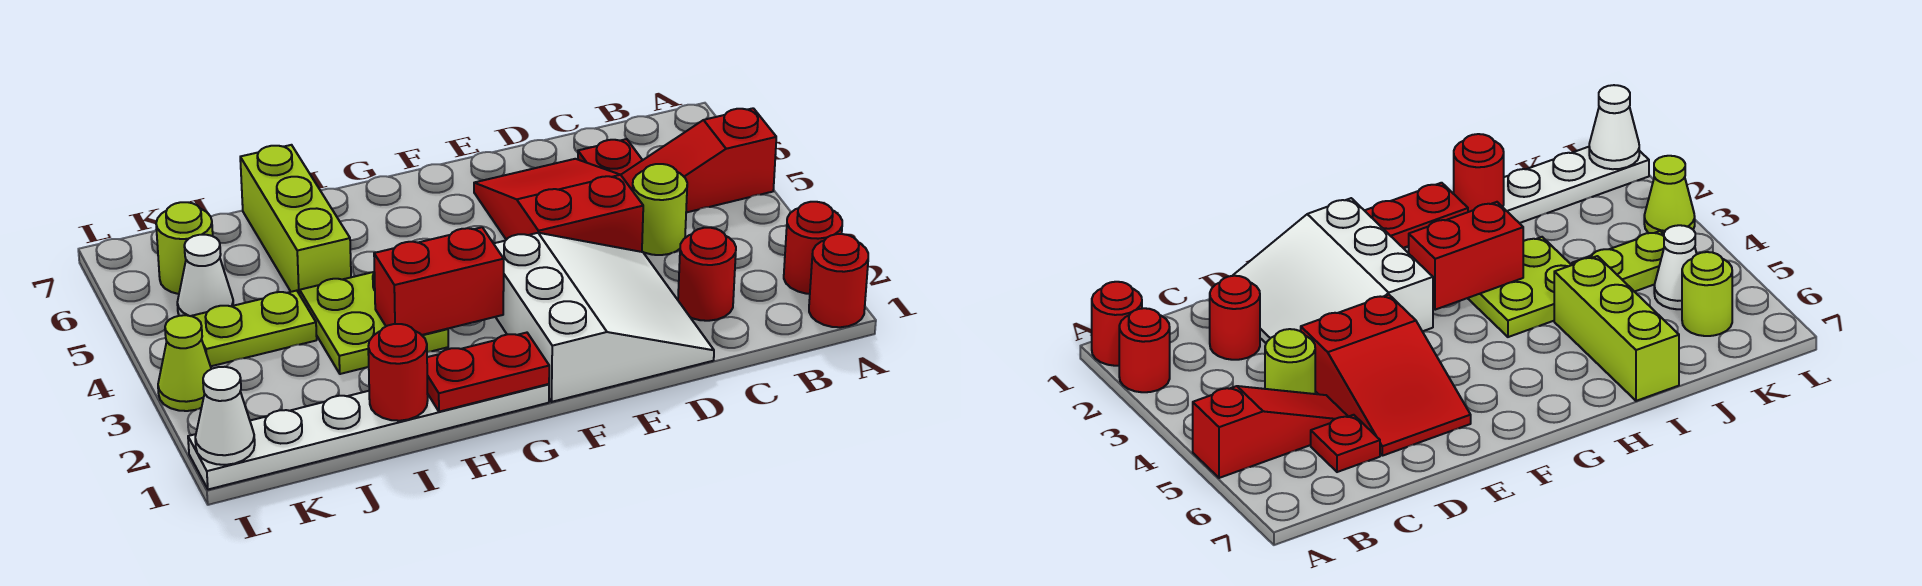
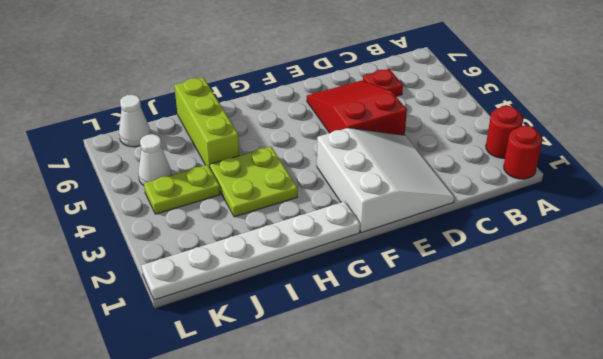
white cone K7 level 1 -> white cone L1 level 2
none -> red slope A5:C5 level 1 top A
none -> red round brick C2 level 1
none -> lime round brick C4 level 1

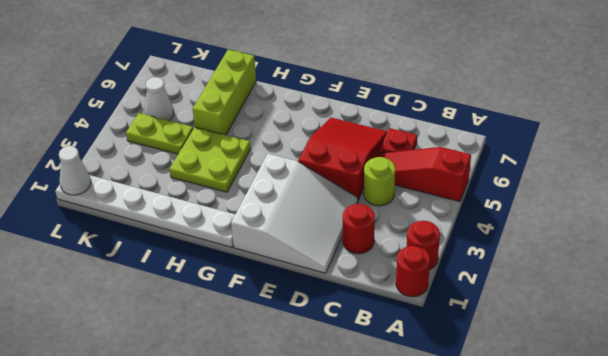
none -> lime round brick K6 level 1
none -> lime cone L3 level 1
none -> red plate G1:H1 level 2

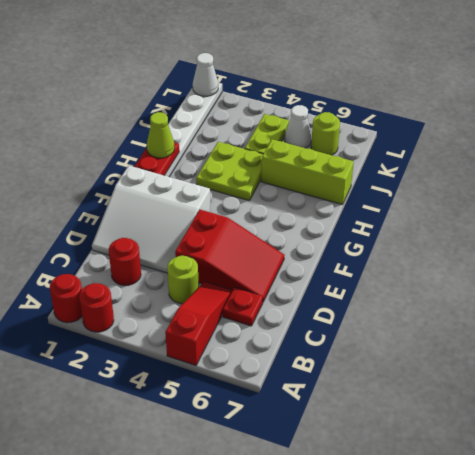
lime cone H1 level 3 -> lime cone L3 level 1
none -> red brick G3:H3 level 2
none -> red round brick I1 level 2

